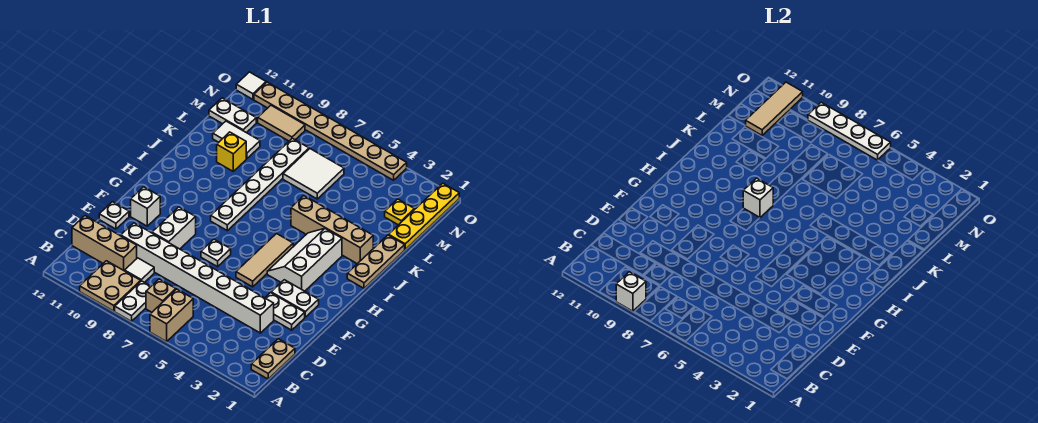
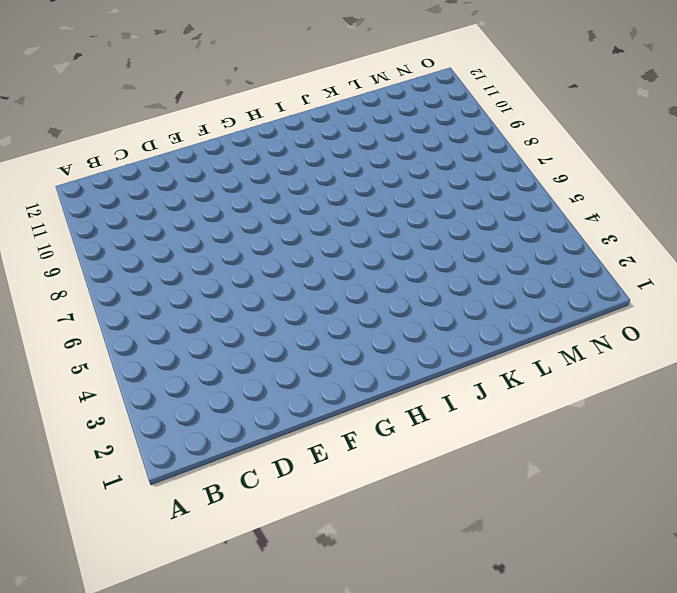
none -> tan brick A6:B6 level 1
none -> white plate A8:B8 level 1
none -> tan plate A9:B10 level 1
none -> tan plate B1:C1 level 1

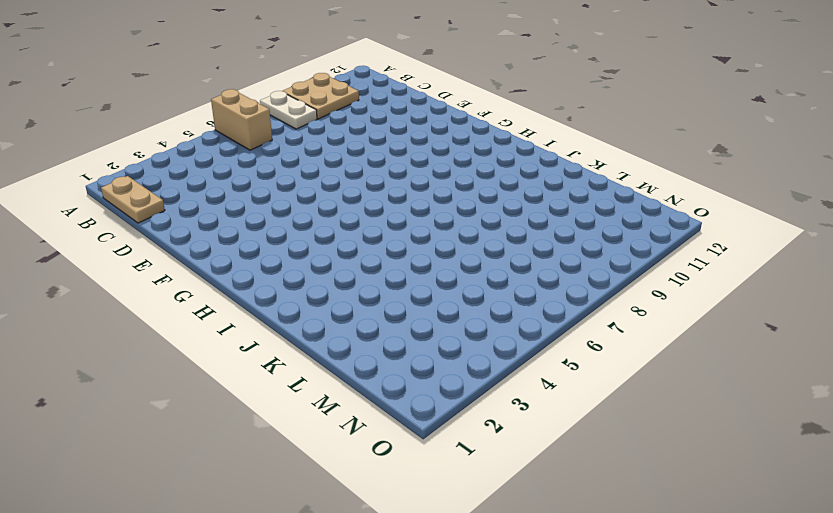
none -> tan brick B7 level 1
none -> white tile C9 level 1
none -> tan brick C10:C12 level 1
none -> white brick D3:D10 level 1

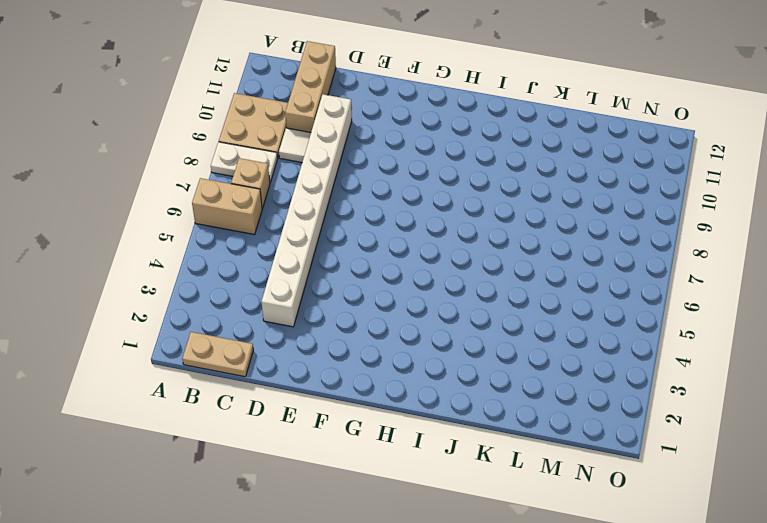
none -> white plate E2:E3 level 1
none -> white brick E9:F9 level 1
none -> white plate E12 level 1
none -> white plate F2:F3 level 1

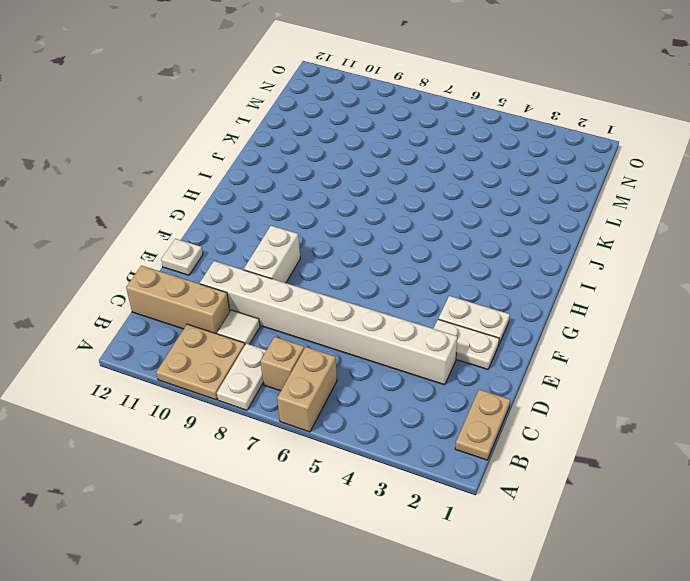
none -> tan tile F5:H5 level 1
none -> white plate F7 level 1
none -> white brick F11 level 1
none -> white slope G3:I4 level 1 top 3

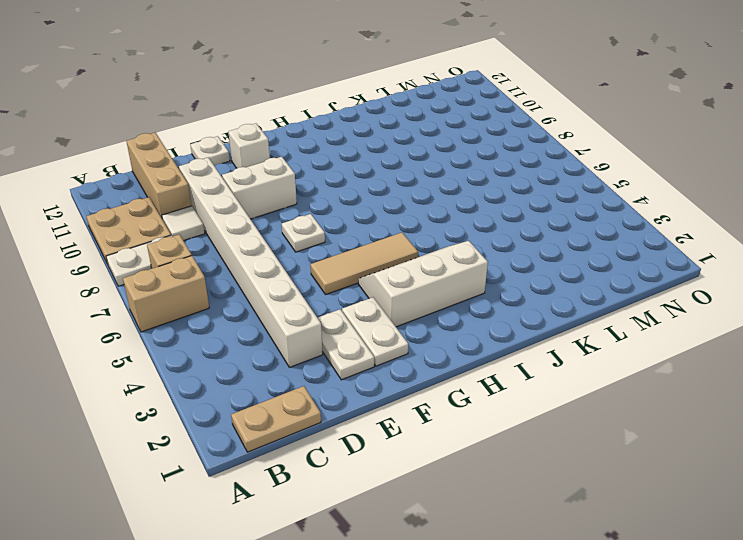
none -> white plate H8:M8 level 1
none -> tan plate I1:K1 level 1
none -> tan brick J2:J5 level 1
none -> yellow brick K10 level 1

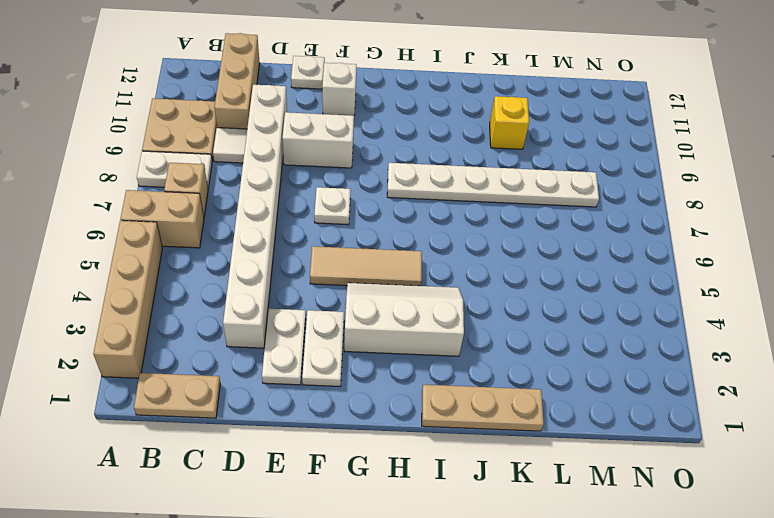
tan brick A2:A5 level 1 -> tan brick J2:J5 level 1
none -> yellow plate L1:O1 level 1
none -> white tile L6:M7 level 1
none -> white tile L10:L11 level 1
none -> yellow plate M2 level 1

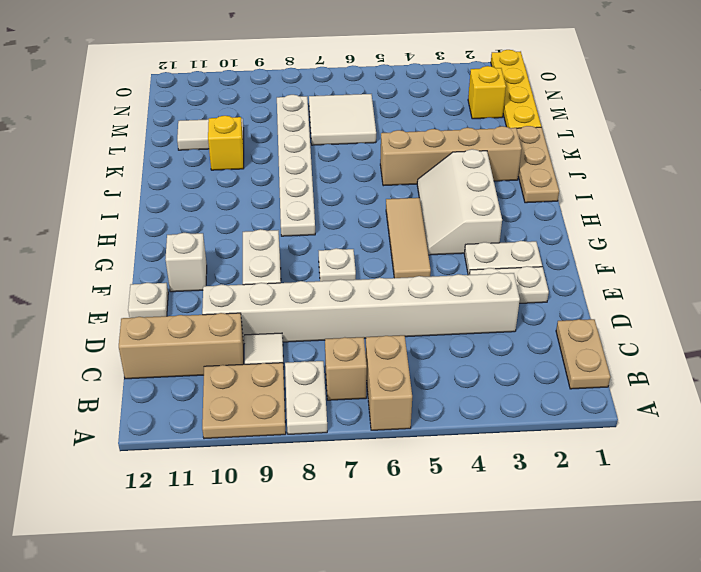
yellow brick M2 level 1 -> yellow plate M2 level 1
none -> white plate M11:M12 level 1
none -> tan tile N9:N10 level 1
none -> tan plate O4:O11 level 1
none -> white tile O12 level 1

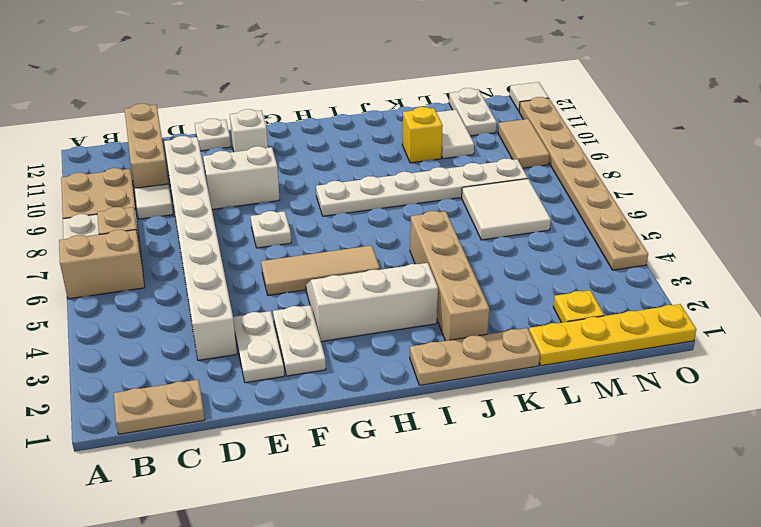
none -> white brick A9 level 2
none -> white brick I8 level 2
none -> tan tile M11:O11 level 2
none -> white plate O6:O9 level 2

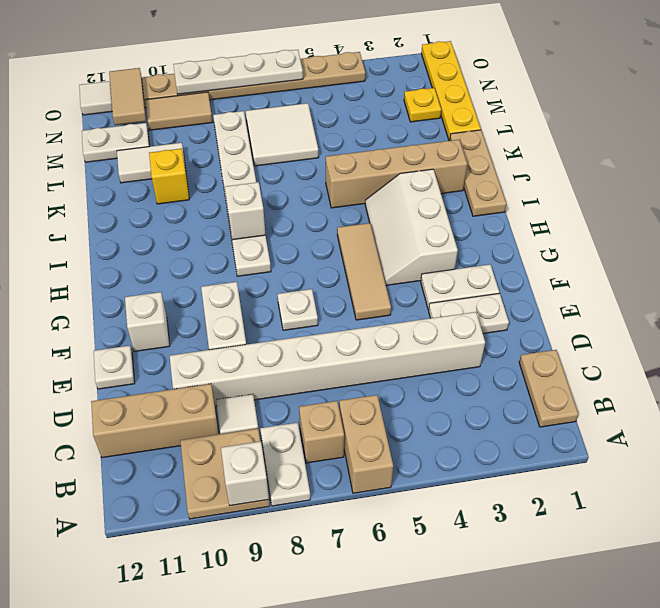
tan tile N11:O11 level 2 -> tan tile M11:O11 level 2

